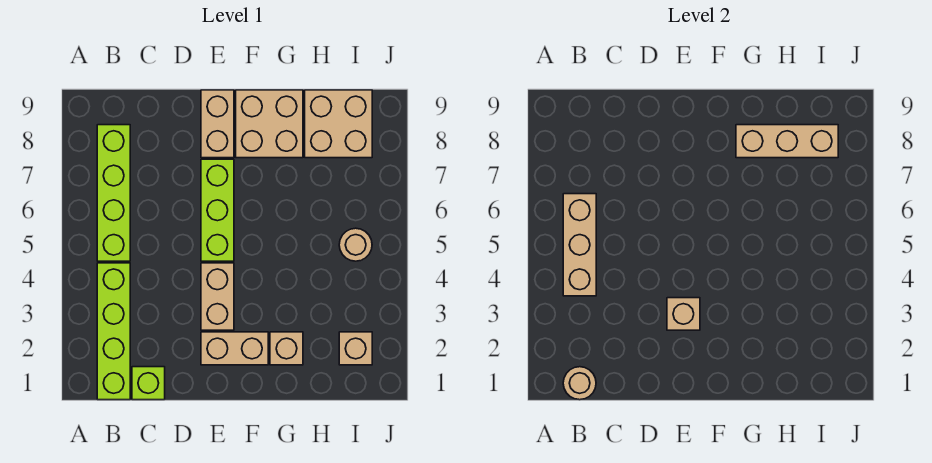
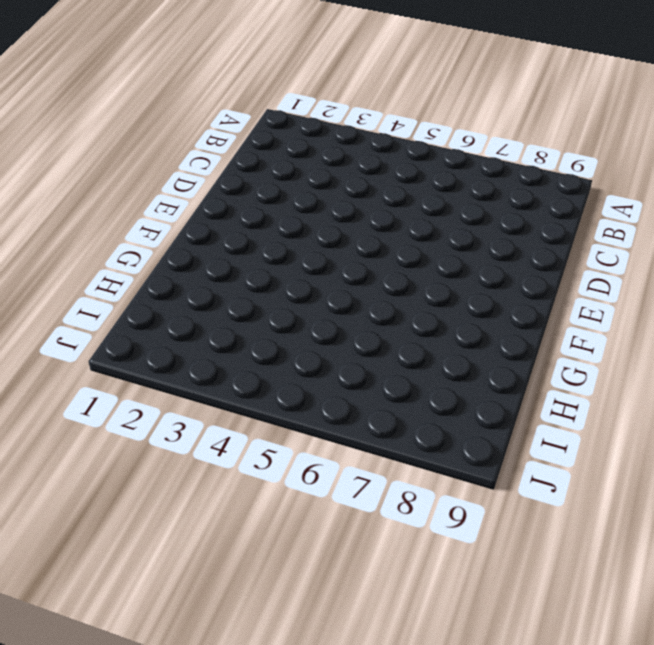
none -> lime brick B1:B4 level 1
none -> lime brick B5:B8 level 1
none -> lime brick C1 level 1

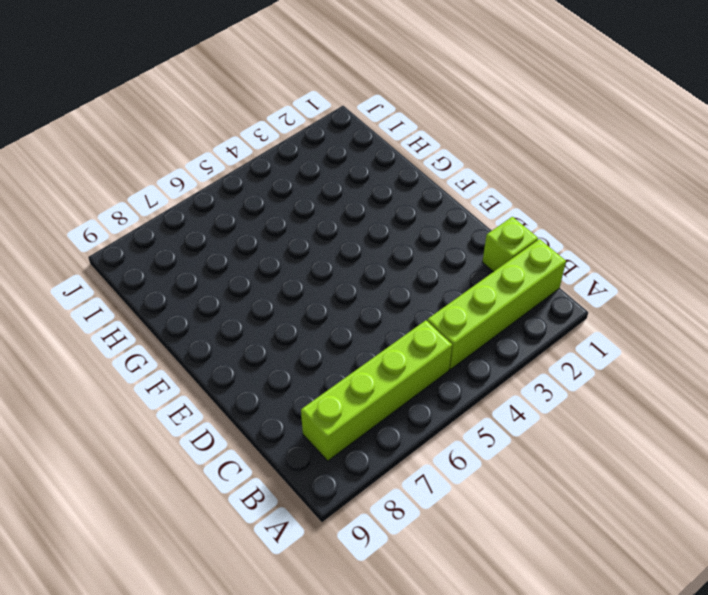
none -> tan brick E2:F2 level 1
none -> tan brick E3:E4 level 1
none -> lime brick E5:E7 level 1

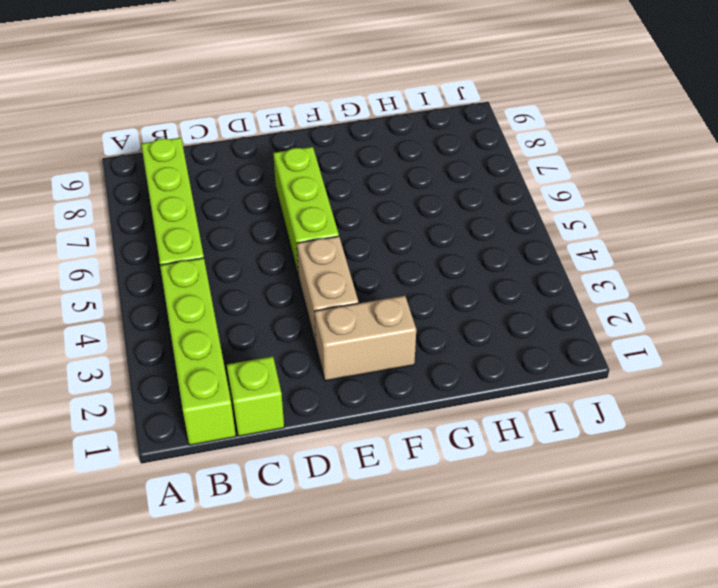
none -> tan brick E8:E9 level 1
none -> tan brick F8:G9 level 1
none -> tan brick G2 level 1

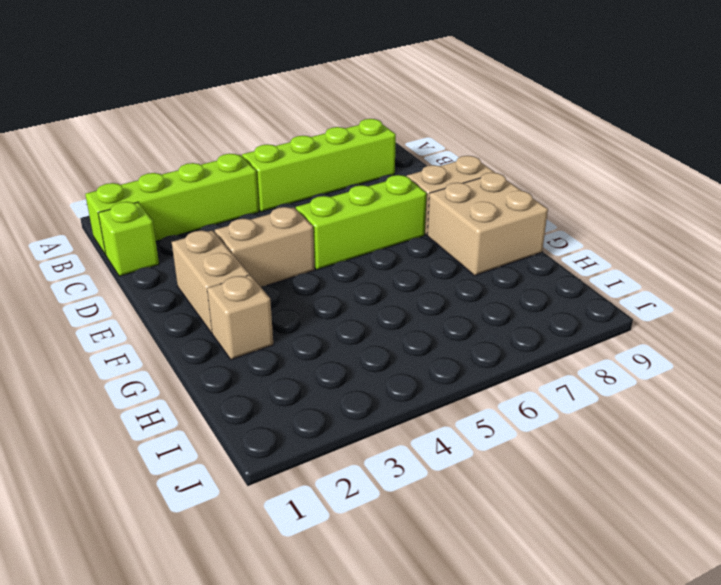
none -> tan brick H8:I9 level 1
none -> tan brick I2 level 1
none -> tan round brick I5 level 1

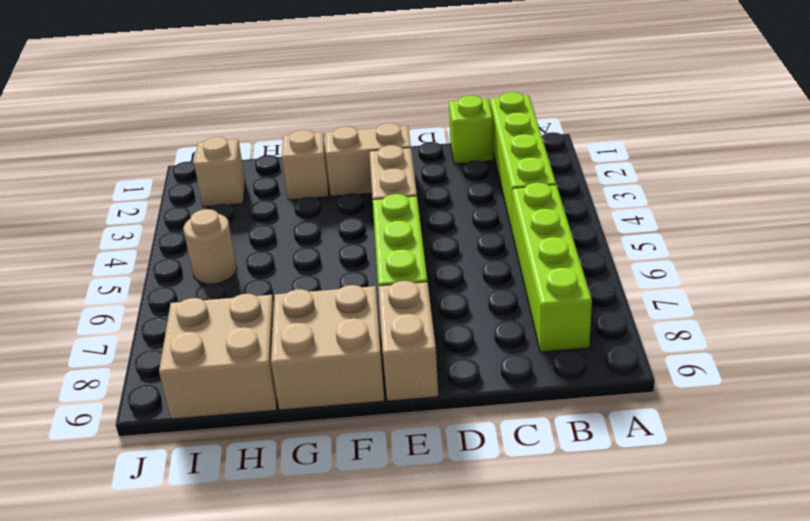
none -> tan round brick B1 level 2
none -> tan brick B4:B6 level 2
none -> tan brick E3 level 2

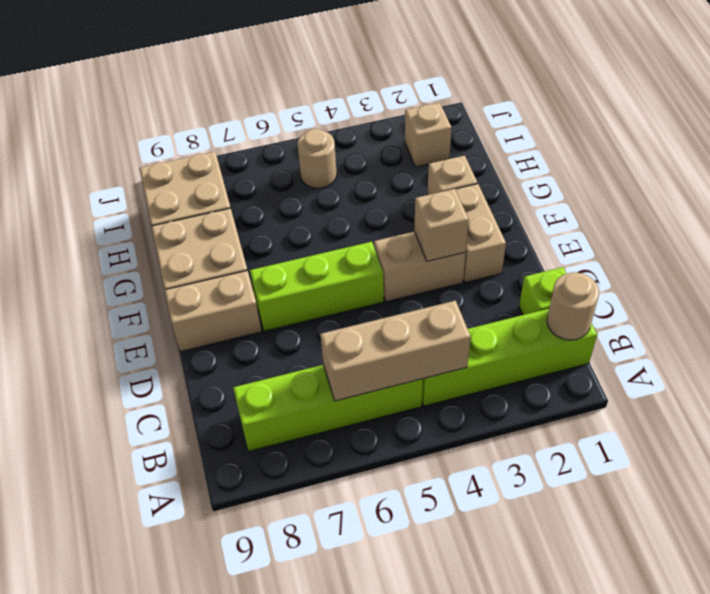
none -> tan brick G8:I8 level 2

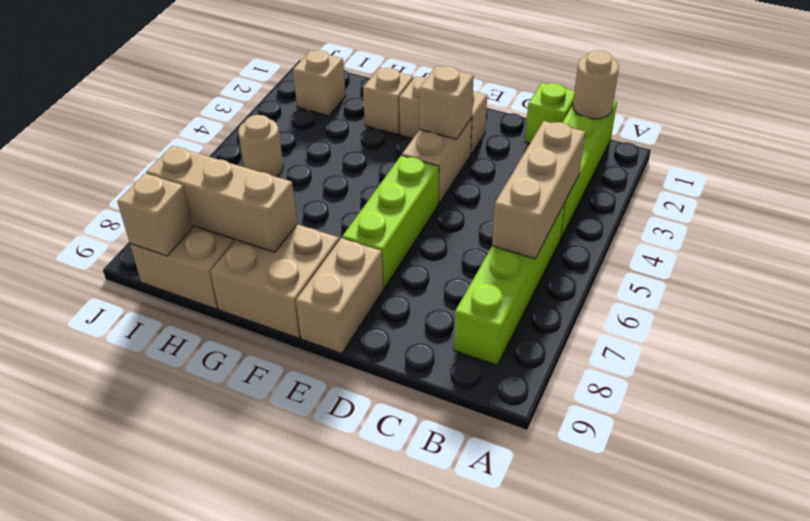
tan brick I9 level 2 -> none

